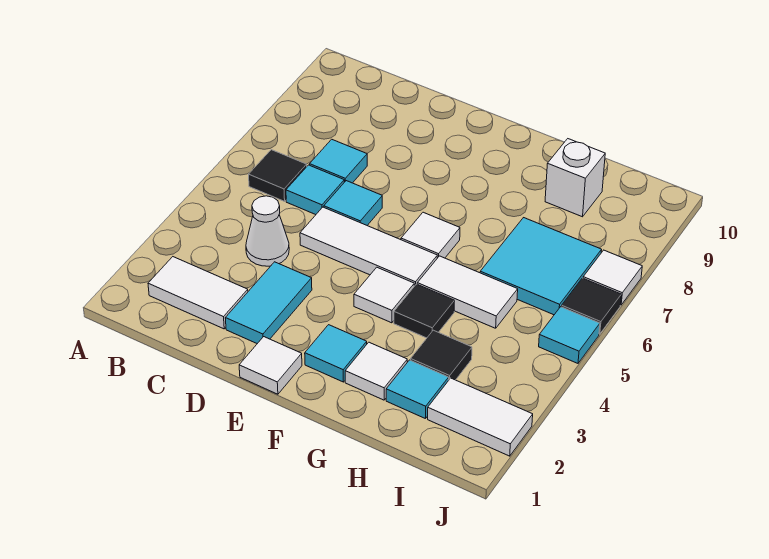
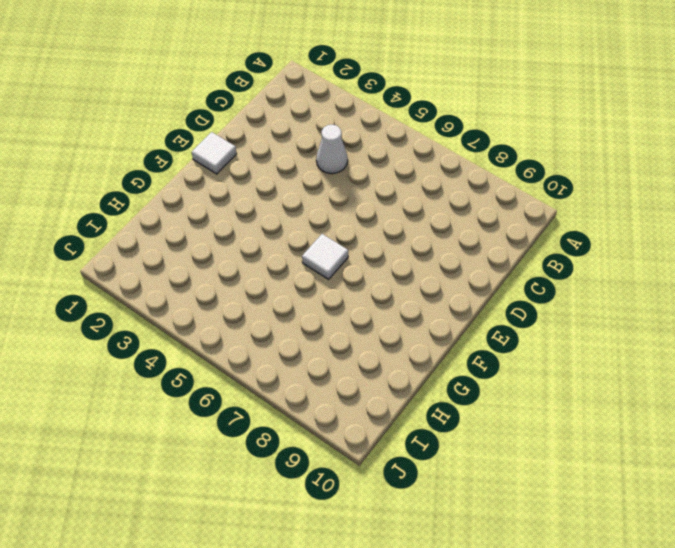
none -> white tile B2:C2 level 1
none -> black tile B6 level 1
none -> cyan tile C6 level 1

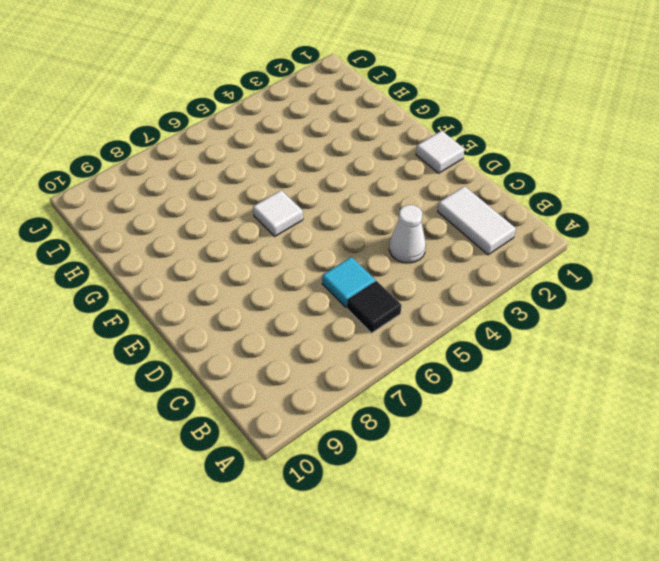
none -> cyan tile C7 level 1
none -> cyan tile D2:D3 level 1
none -> white tile D5:F5 level 1

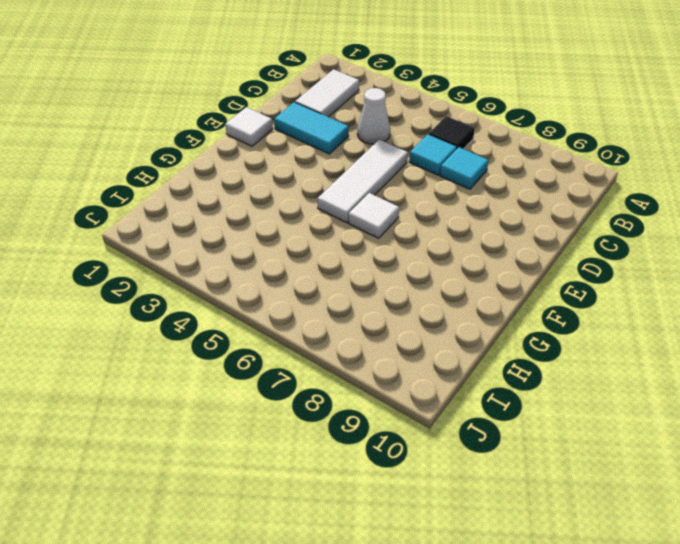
none -> cyan tile D6 level 1
none -> cyan tile F2 level 1
none -> white tile F4 level 1

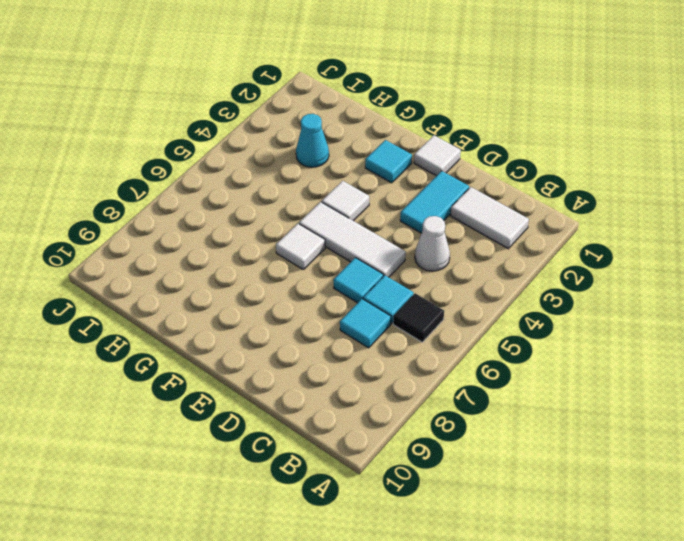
cyan cone H3 level 1 -> black tile H3 level 1
none -> white tile G2 level 1
none -> black tile G4 level 1
none -> white tile G5:H5 level 1

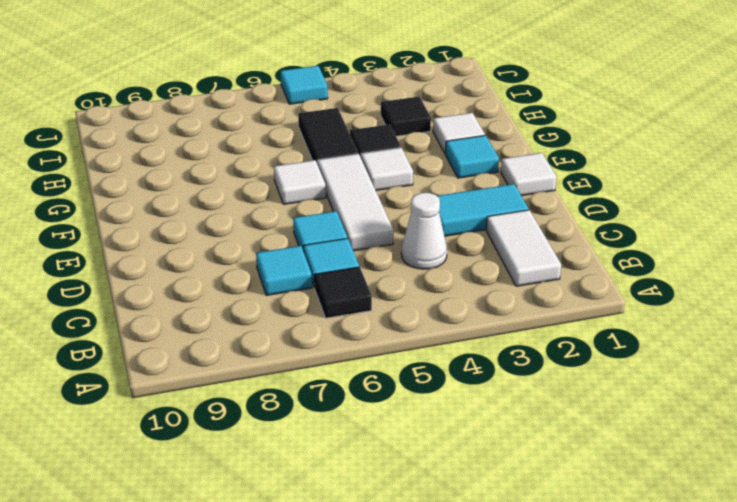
black tile G5:H5 level 1 -> white tile G5:H5 level 1
none -> cyan tile H2 level 1
none -> cyan tile H6:I7 level 1
none -> white brick H9 level 1

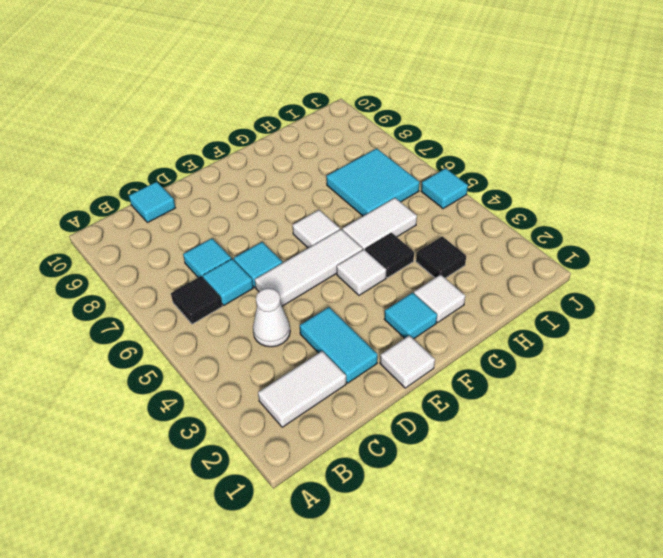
cyan tile C10 level 1 -> cyan tile H2 level 1
none -> white brick H9 level 1
none -> white tile I2:J2 level 1
none -> black tile J6 level 1

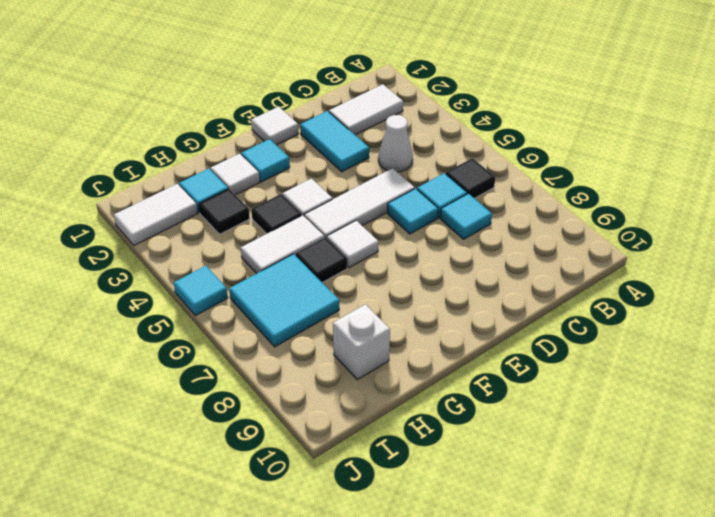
black tile G6 level 1 -> black tile J6 level 1
none -> white tile J7 level 1

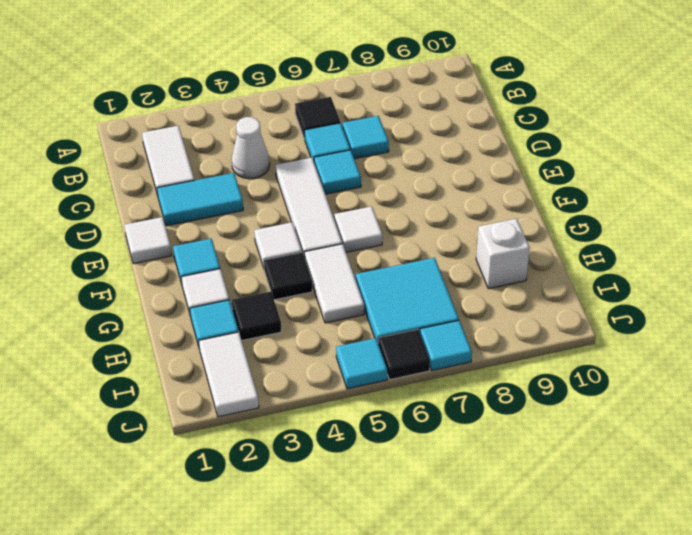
cyan tile J7 level 1 -> white tile J7 level 1

